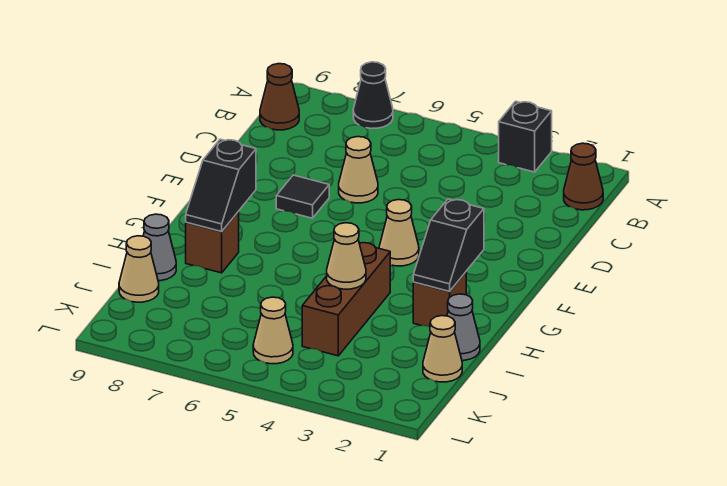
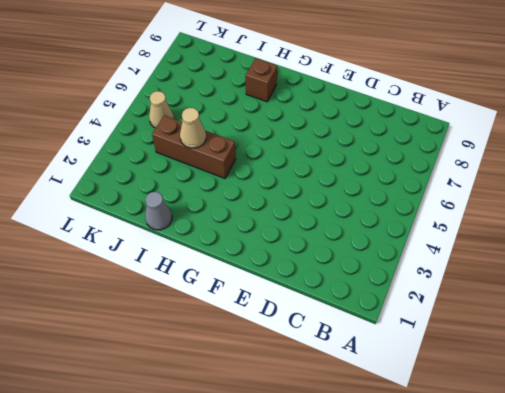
none -> black brick A3 level 1
none -> black cone A7 level 1
none -> brown cone B1 level 1

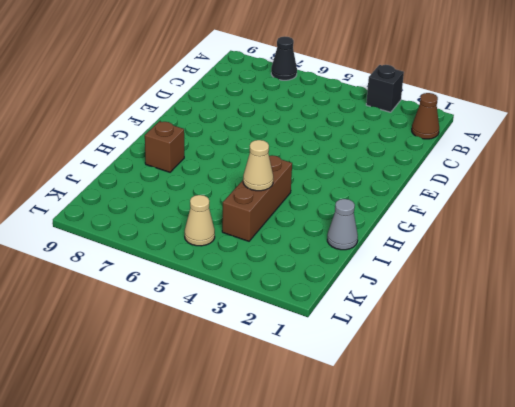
none -> brown cone B9 level 1
none -> tan cone D6 level 1
none -> black tile E7 level 1

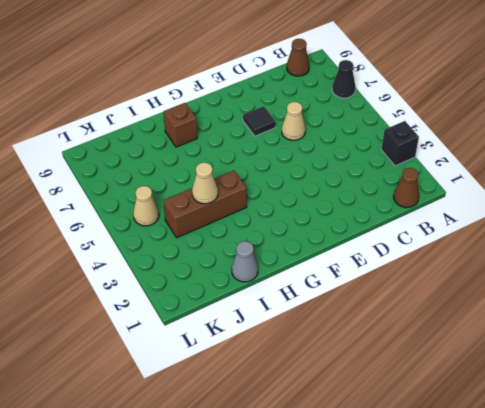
none -> tan cone F4 level 1
none -> brown brick H2 level 1
none -> grey cone I9 level 1

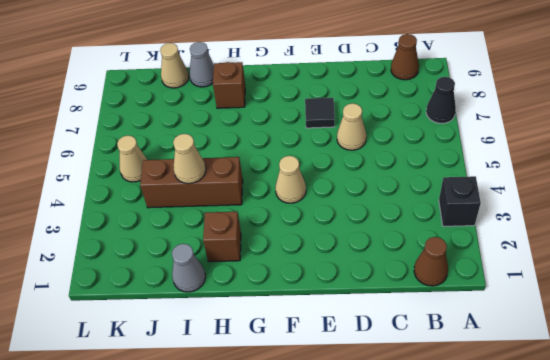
none -> tan cone J1 level 1
none -> black slope G2:H2 level 2 top G
none -> black slope G8:H8 level 2 top G

